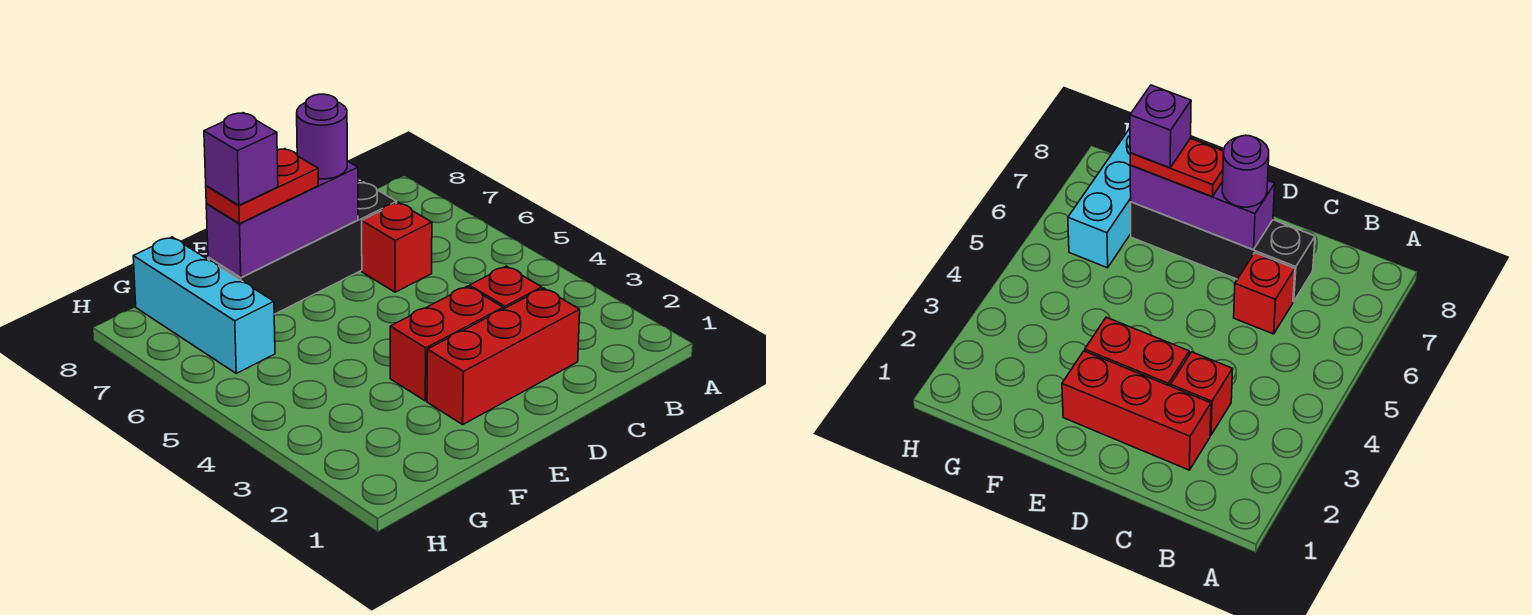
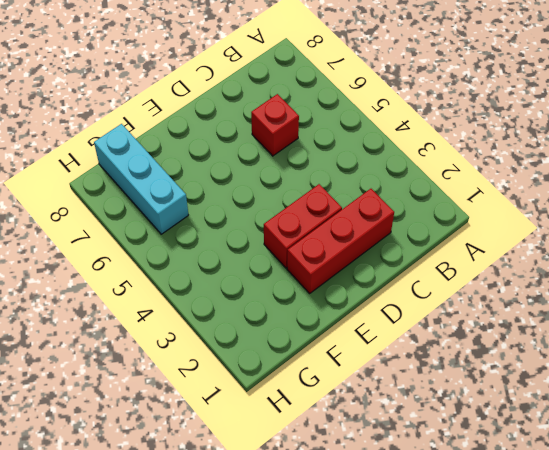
none -> red brick C3 level 1
none -> black brick C7:F7 level 1

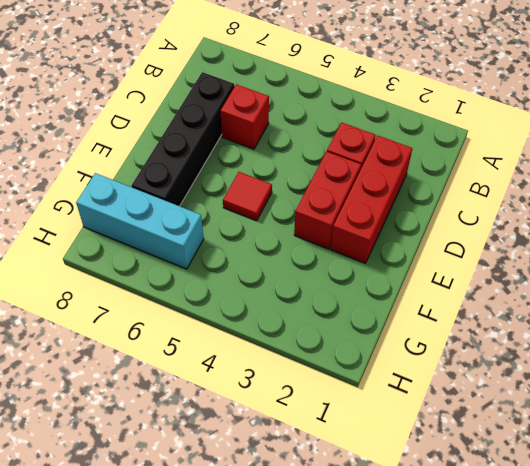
red tile E5 level 1 -> none
none -> purple brick D7:F7 level 2
none -> purple round brick D7 level 3

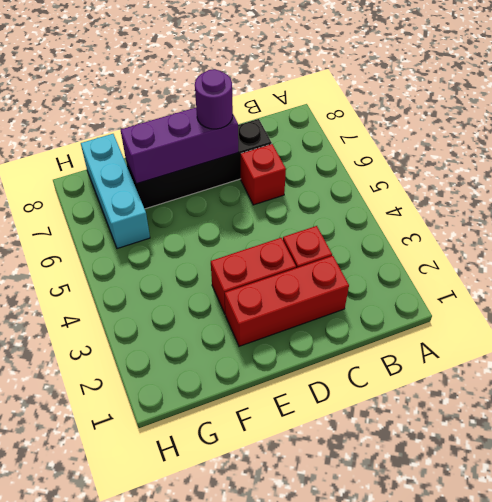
none -> red plate E7:F7 level 3
none -> purple brick F7 level 4

